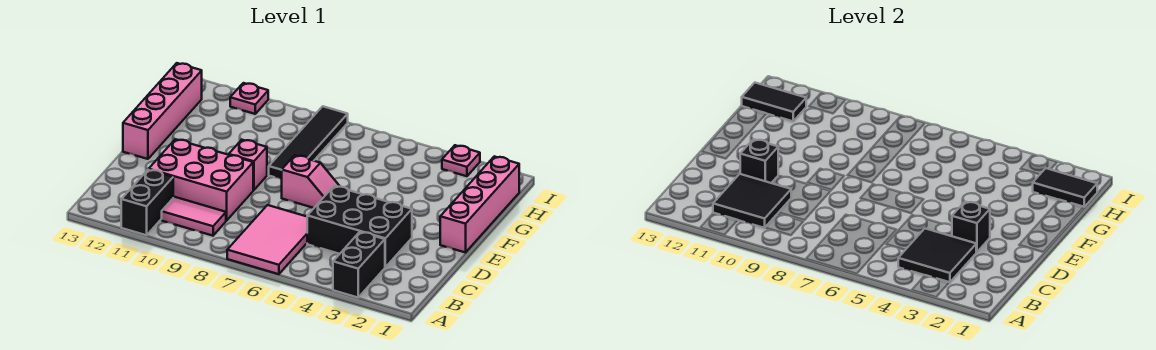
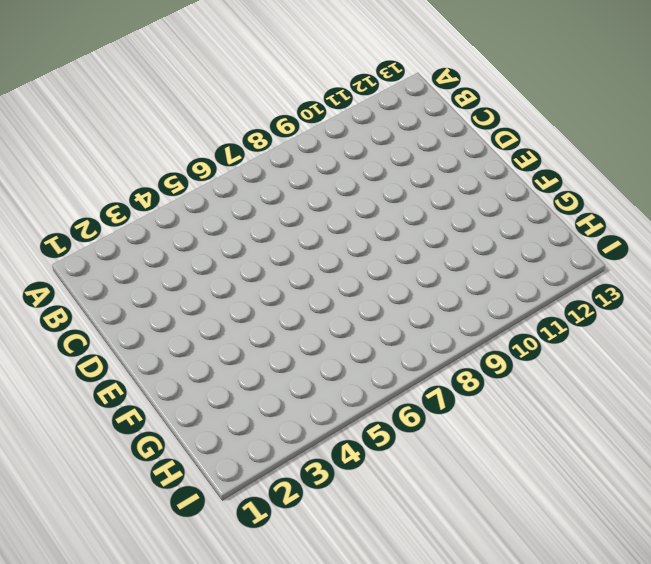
none -> black brick A3:B3 level 1
none -> pink tile A6:C7 level 1
none -> black brick A11:B11 level 1

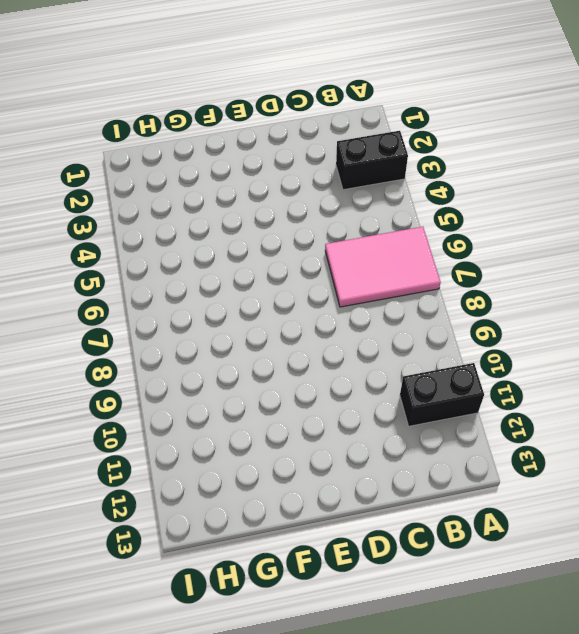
none -> pink tile B9:B10 level 1
none -> black brick C3:D5 level 1
none -> pink brick C9:D11 level 1

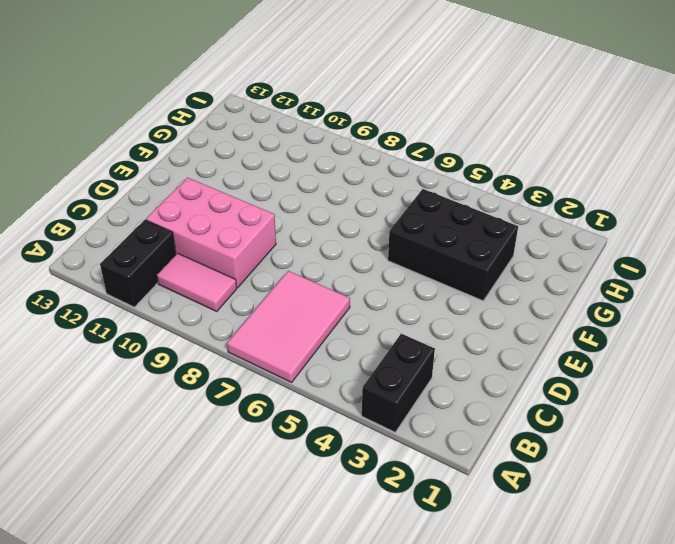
black brick F3:G5 level 1 -> black brick C3:D5 level 1
none -> pink brick E1:H1 level 1
none -> pink slope E6:E7 level 1 top 7
none -> pink brick E9 level 1

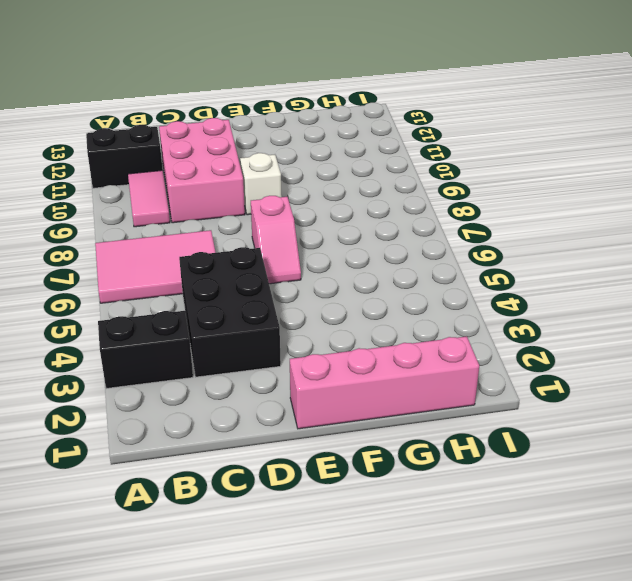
white brick E9 level 1 -> pink brick E9 level 1
none -> pink brick E13:H13 level 1
none -> black tile F8:I8 level 1
none -> pink plate I3 level 1

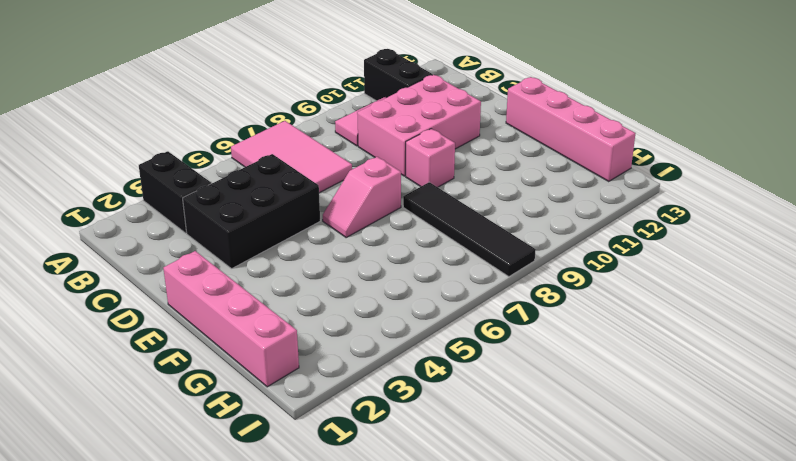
none -> pink plate I3 level 1
none -> pink plate I11 level 1
none -> black tile B3:C4 level 2

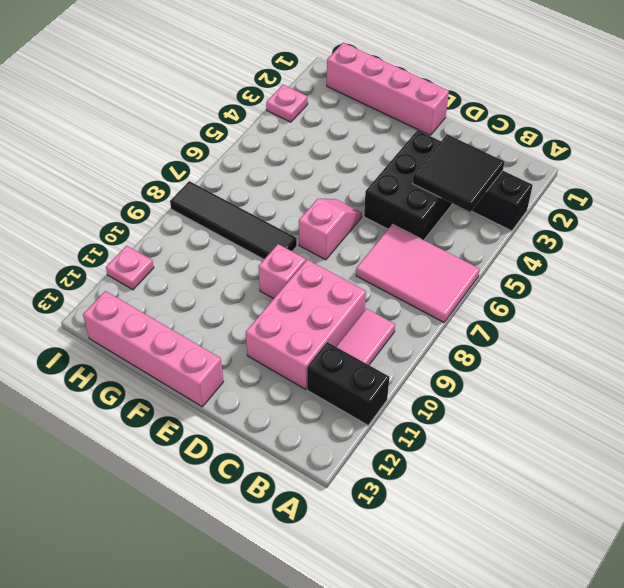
none -> black tile B10:C11 level 2
none -> black brick D3 level 2
none -> black brick D11 level 2

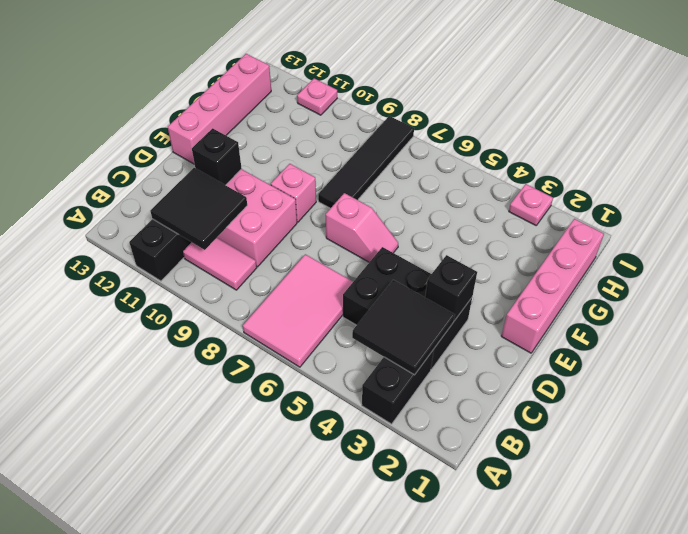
none -> black tile H1:H2 level 2
none -> black tile H12:H13 level 2

